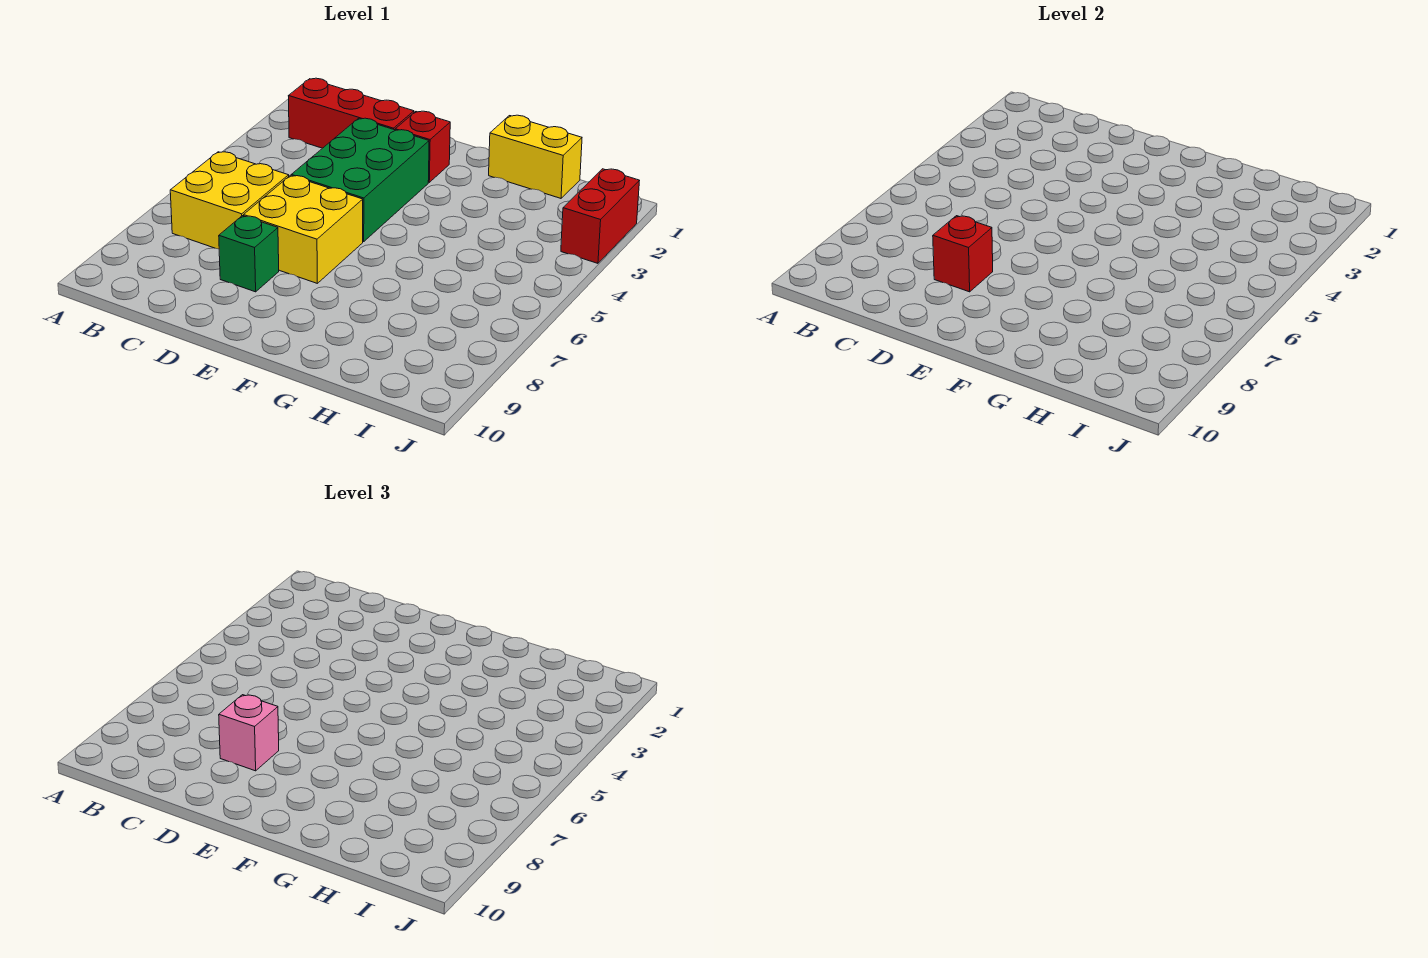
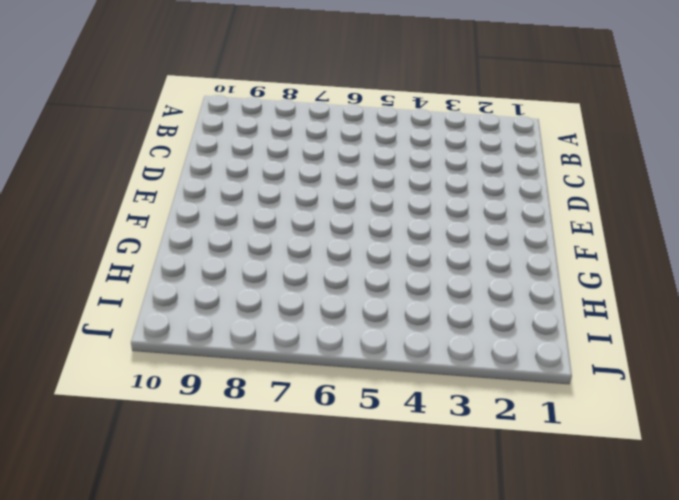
none -> red brick B2:D2 level 1
none -> yellow brick B6:C7 level 1

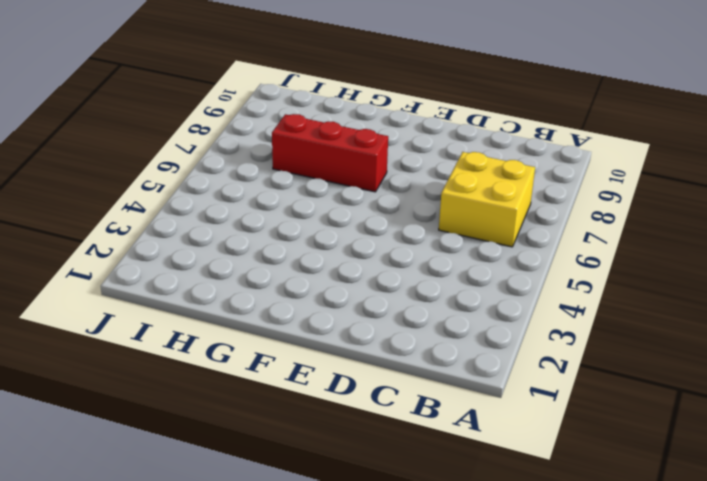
red brick F7:H7 level 1 -> red brick B2:D2 level 1
none -> green brick D3:E5 level 1
none -> yellow brick D6:E7 level 1

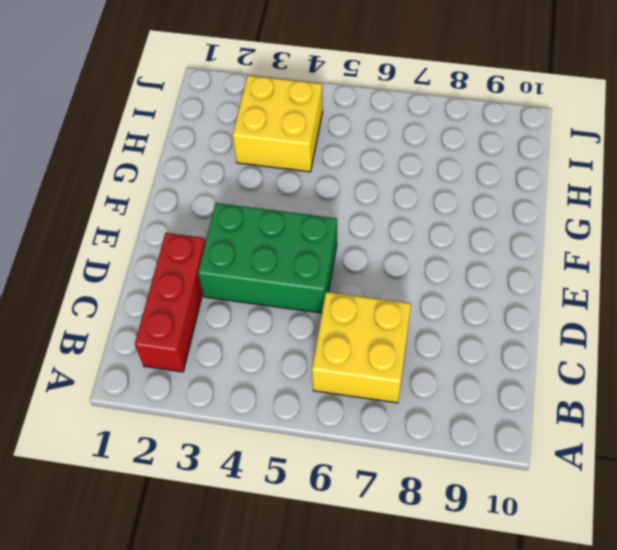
yellow brick H3:I4 level 1 -> yellow brick D6:E7 level 1
none -> green brick D8 level 1
none -> red brick E2 level 1

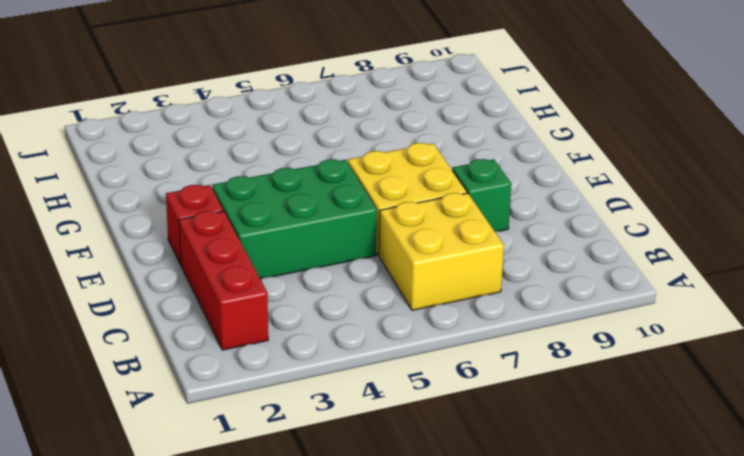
none -> yellow brick G1:H1 level 1
none -> red brick J2:J3 level 1

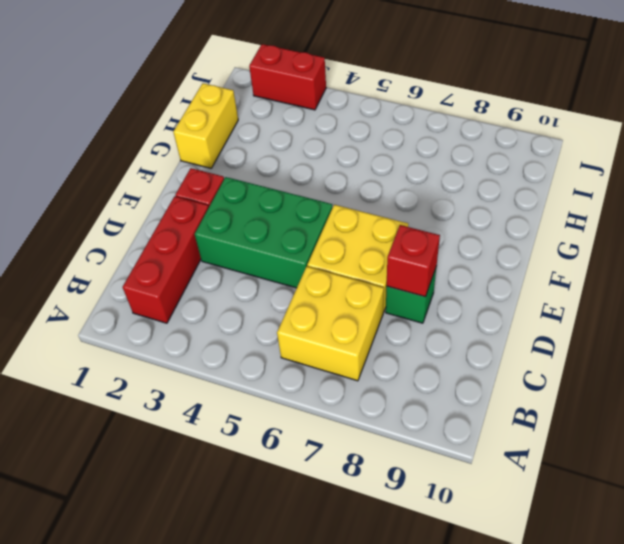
none -> pink brick D8 level 3

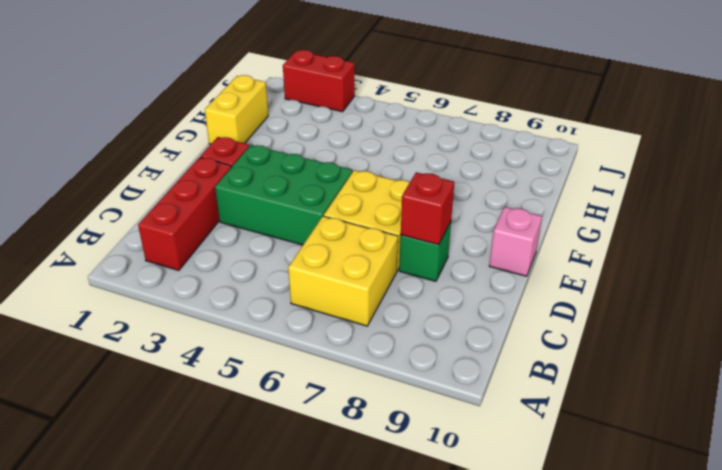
pink brick E10 level 1 -> pink brick D8 level 3

